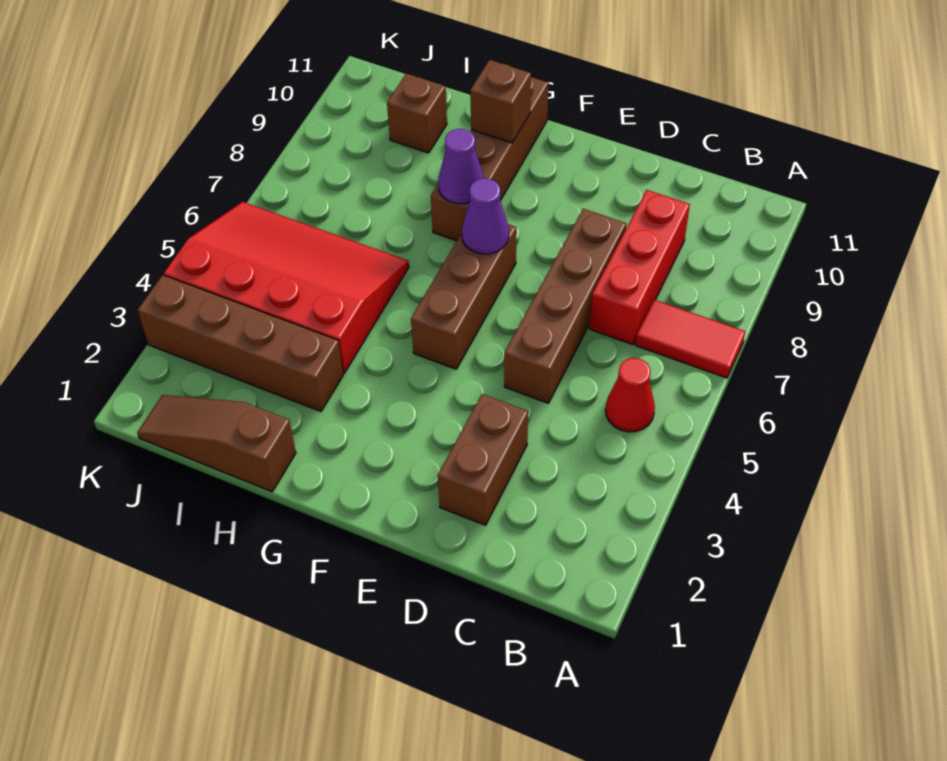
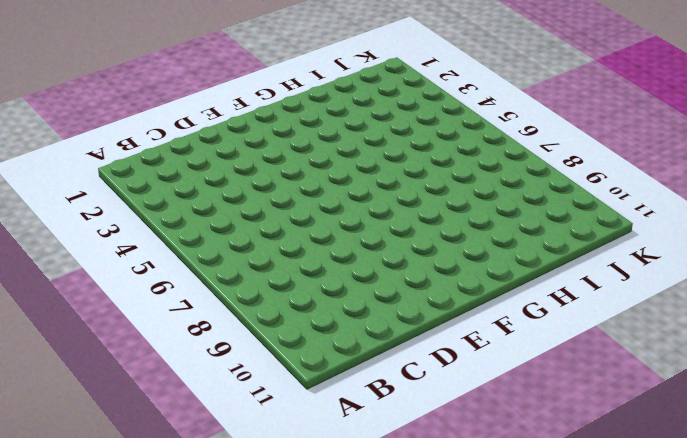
none -> red tile A7:B7 level 1
none -> red cone B5 level 1
none -> red brick C7:C9 level 1

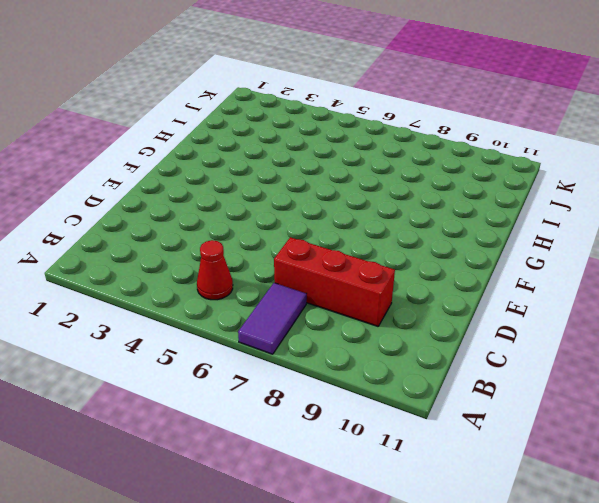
purple tile A7:B7 level 1 -> red tile A7:B7 level 1
none -> brown brick D2:D3 level 1
none -> brown brick D5:D8 level 1
none -> brown brick F5:F7 level 1

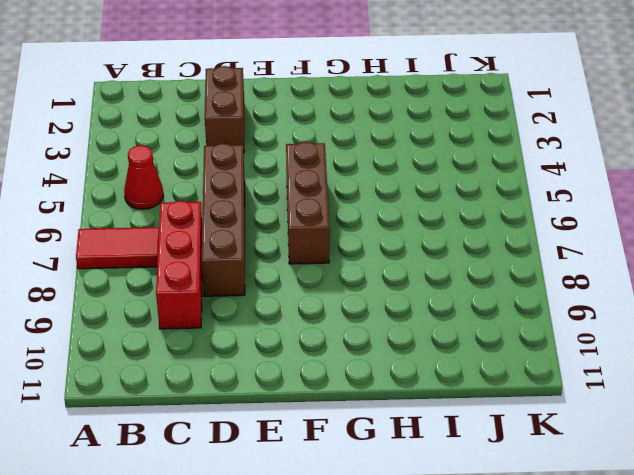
none -> brown brick G8:G11 level 1
none -> brown slope H1:J1 level 1 top H
none -> brown brick H3:K3 level 1

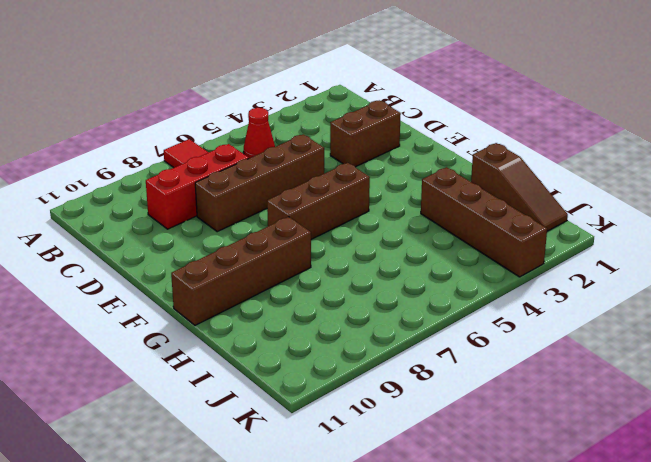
none -> red slope H4:K6 level 1 top 4
none -> brown brick I10 level 1
none -> purple cone F7 level 2

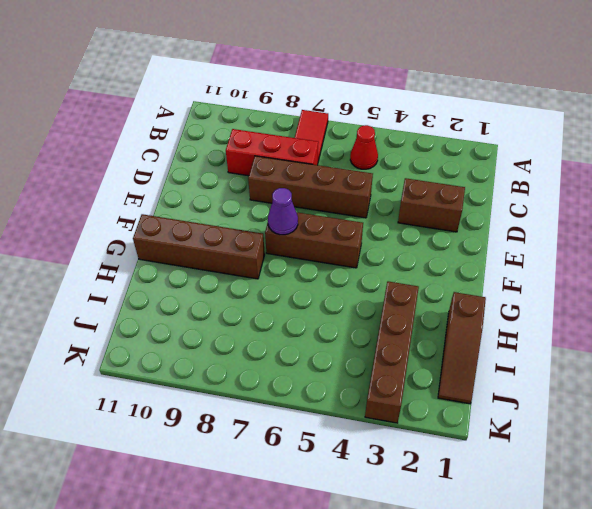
none -> red slope H4:K6 level 1 top 4
none -> brown brick I10 level 1
none -> purple cone G8 level 2

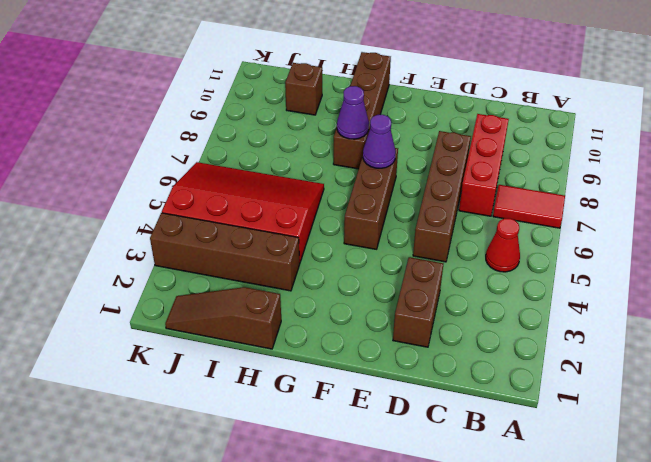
none -> brown brick G10 level 2

